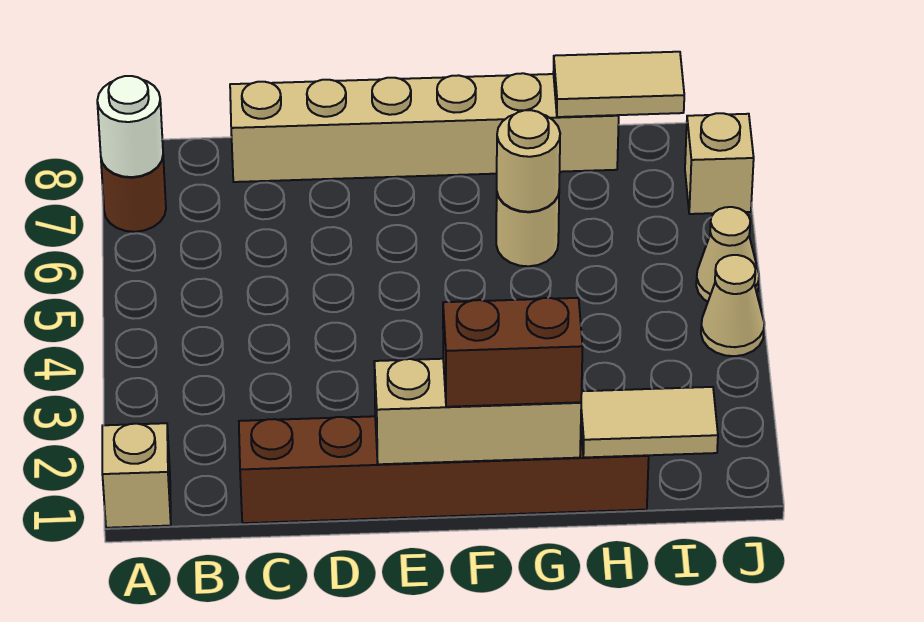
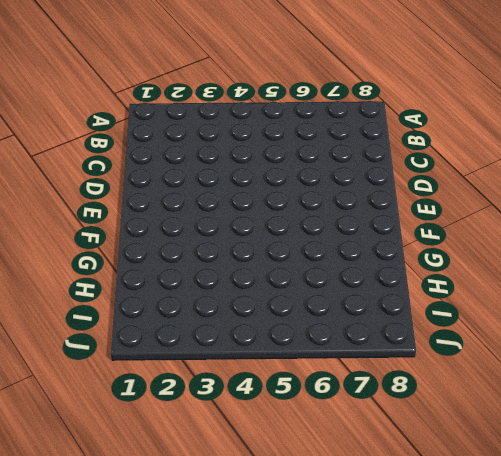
none -> tan brick A1 level 1
none -> brown round brick A7 level 1
none -> brown brick C1:H1 level 1

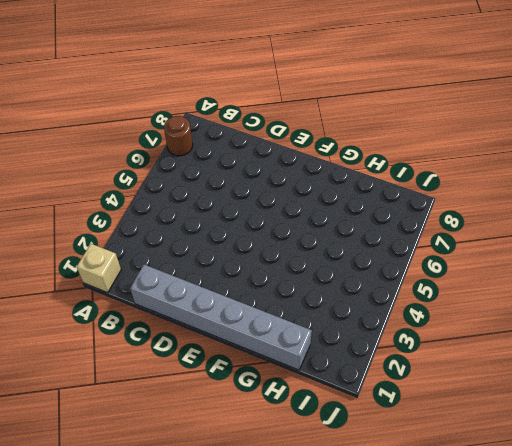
grey brick C1:H1 level 1 -> brown brick C1:H1 level 1
none -> tan brick C8:H8 level 1
none -> tan round brick G6 level 1
none -> tan cone J4 level 1

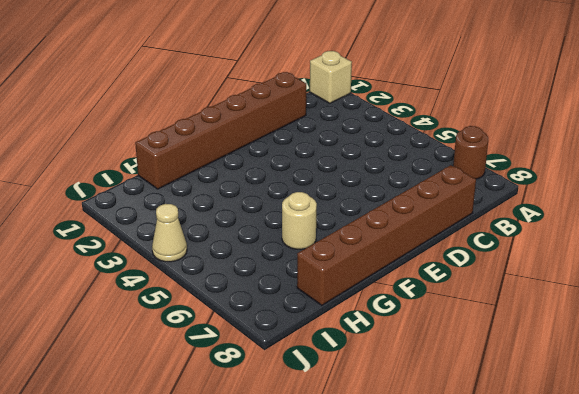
brown brick C8:H8 level 1 -> tan brick C8:H8 level 1
none -> tan cone J5 level 1
none -> tan brick J7 level 1
none -> white round brick A7 level 2

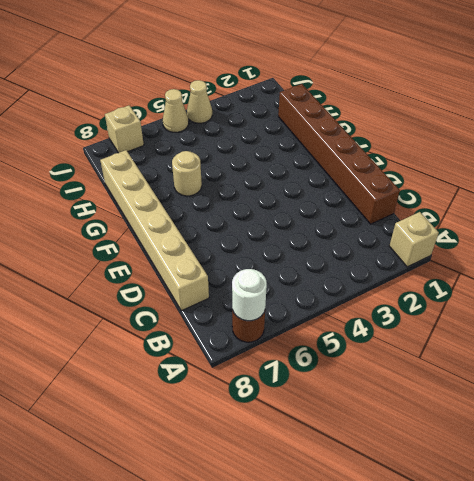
none -> tan brick E1:G1 level 2
none -> tan round brick G6 level 2
none -> tan tile H1:I1 level 2

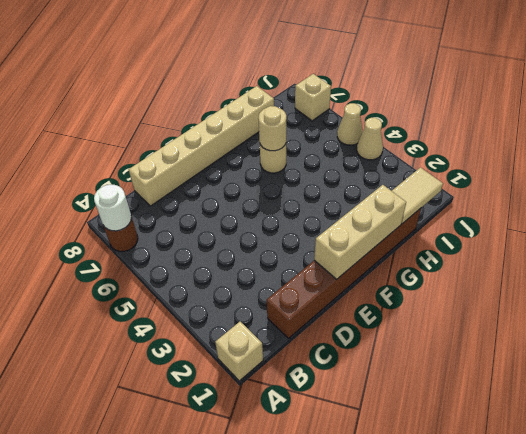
none -> tan tile H8:I8 level 2
none -> brown brick F1:G1 level 3

